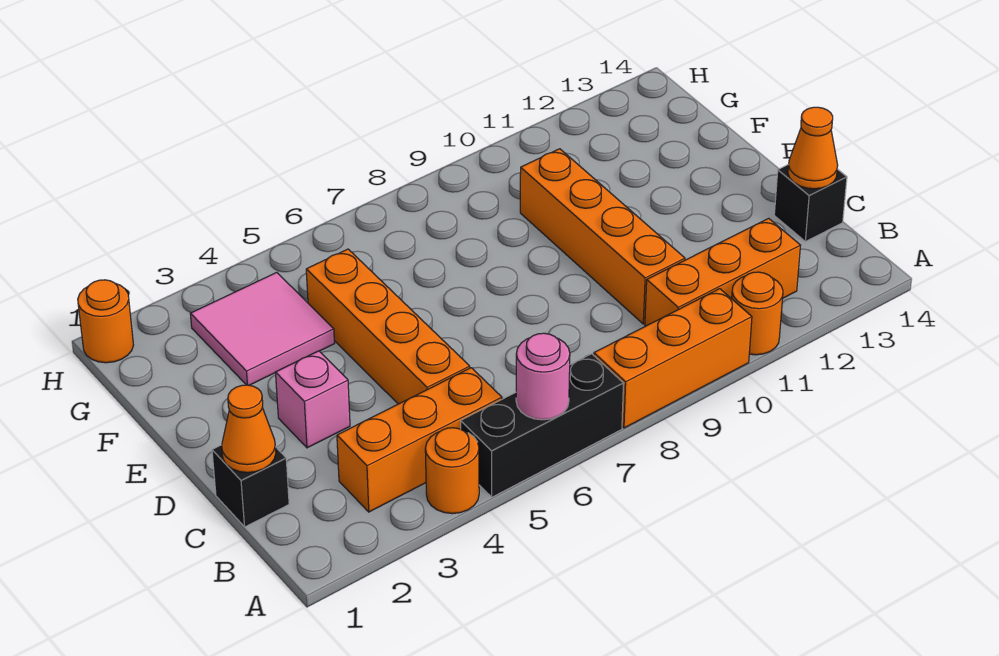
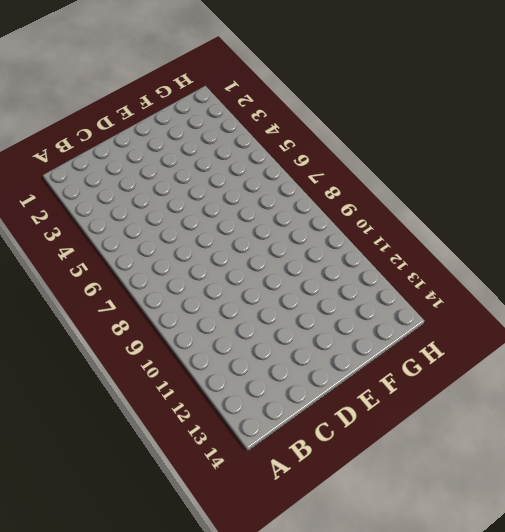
none -> orange round brick A4 level 1
none -> black brick A5:A7 level 1
none -> orange brick A8:A10 level 1

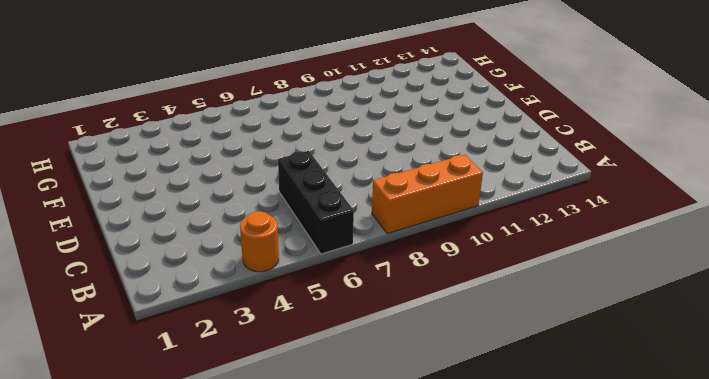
black brick A6:C6 level 1 -> black brick A5:A7 level 1
none -> orange round brick A11 level 1
none -> orange brick B3:B5 level 1
none -> orange brick B10:B12 level 1

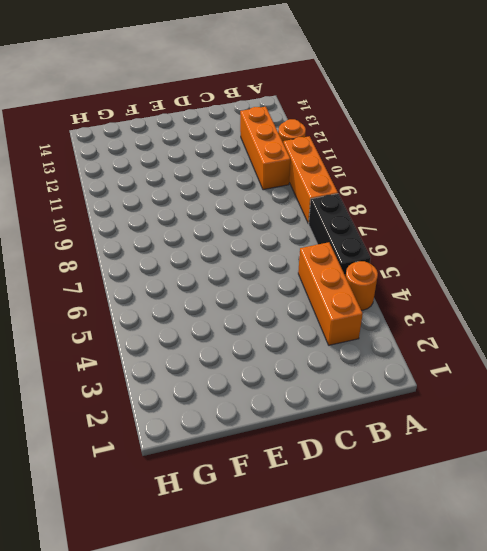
none -> black brick C1 level 1
none -> orange brick C5:F5 level 1
none -> orange brick C10:F10 level 1

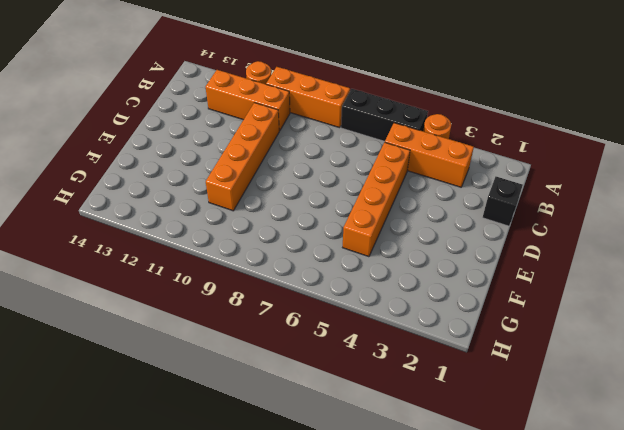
none -> black brick C14 level 1
none -> pink brick D3 level 1
none -> pink tile F3:G4 level 1

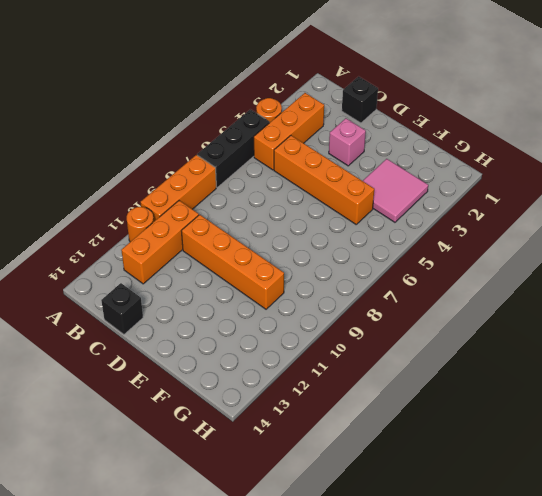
none -> orange round brick H1 level 1
none -> pink round brick A6 level 2
none -> orange cone C1 level 2

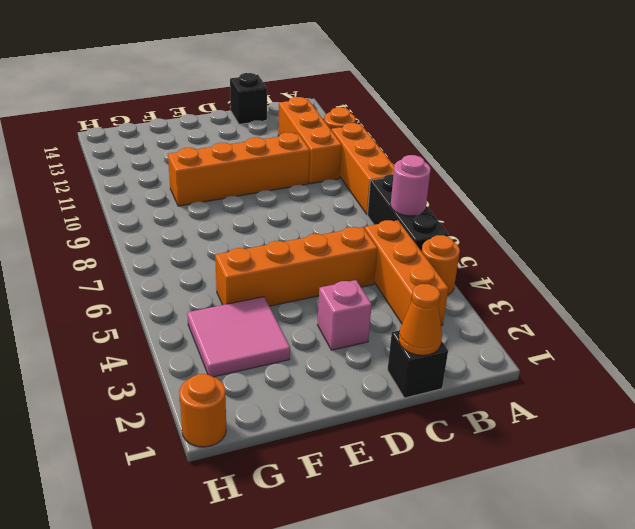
none -> orange cone C14 level 2

